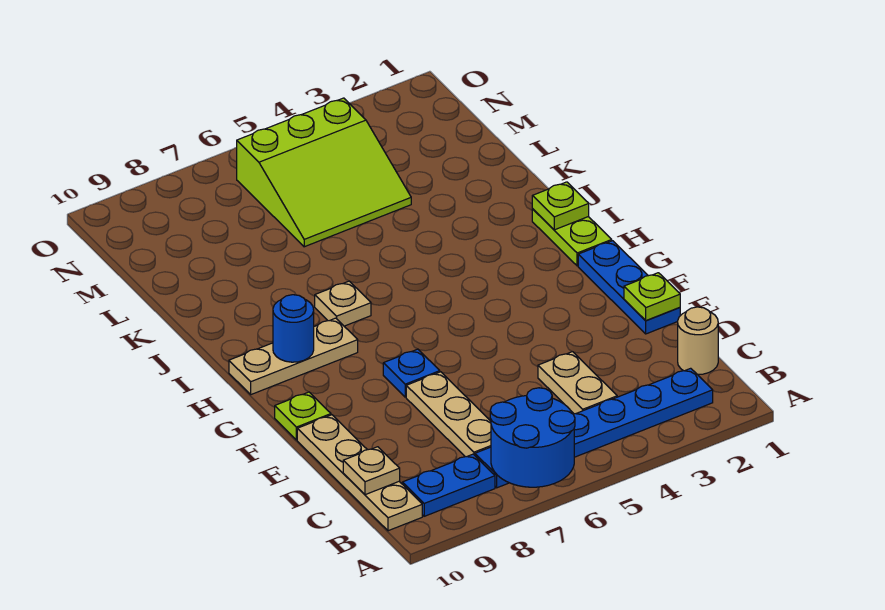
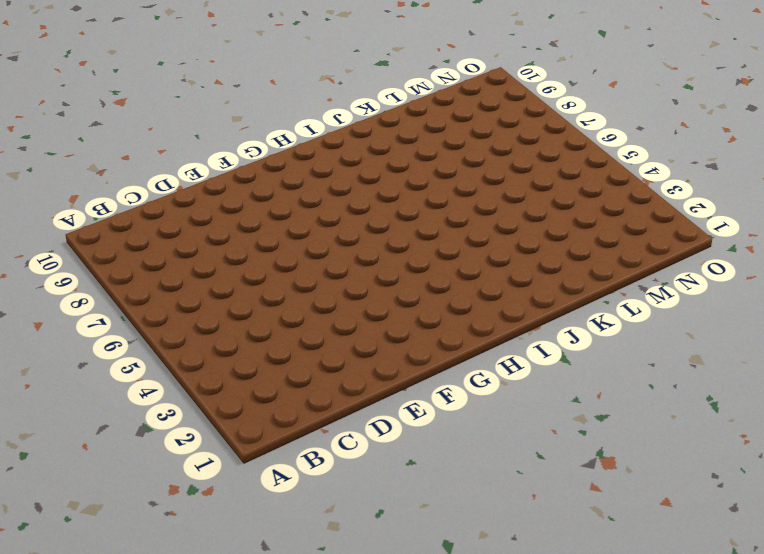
none -> blue plate B2:B7 level 1
none -> blue plate B8:B9 level 1
none -> tan plate B10:E10 level 1

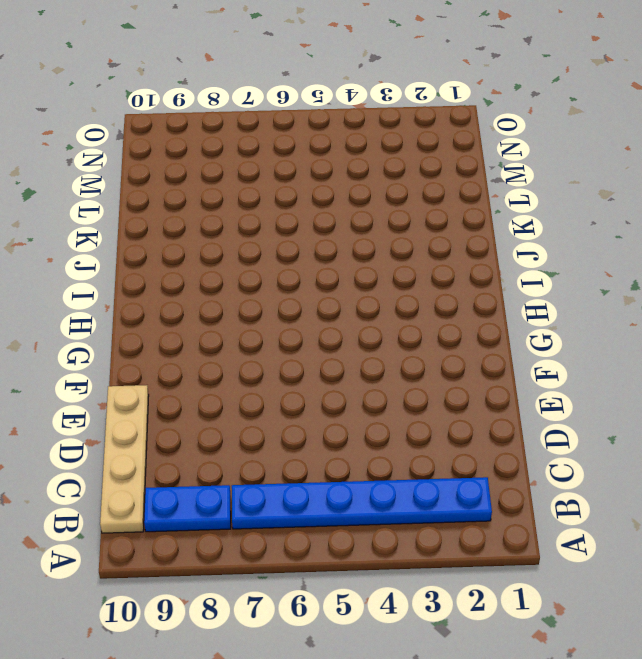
none -> tan round brick C1 level 1
none -> tan plate C4:D4 level 1
none -> tan plate C7:E7 level 1

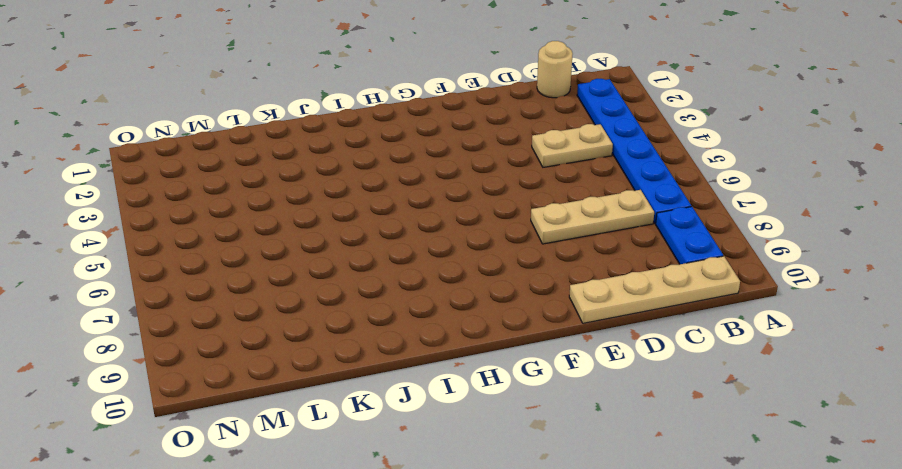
none -> blue plate E1:G1 level 1
none -> blue plate F7 level 1
none -> lime plate F10 level 1

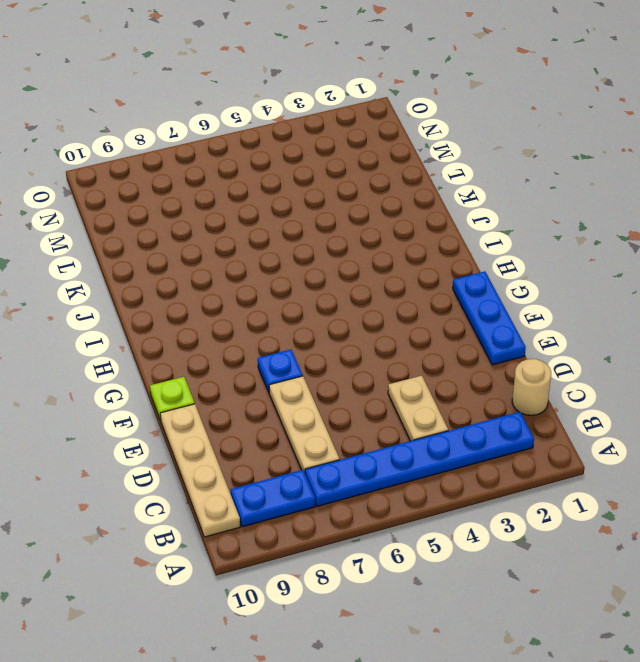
none -> lime plate H1:I1 level 1
none -> tan plate H8:H10 level 1
none -> tan plate I7 level 1

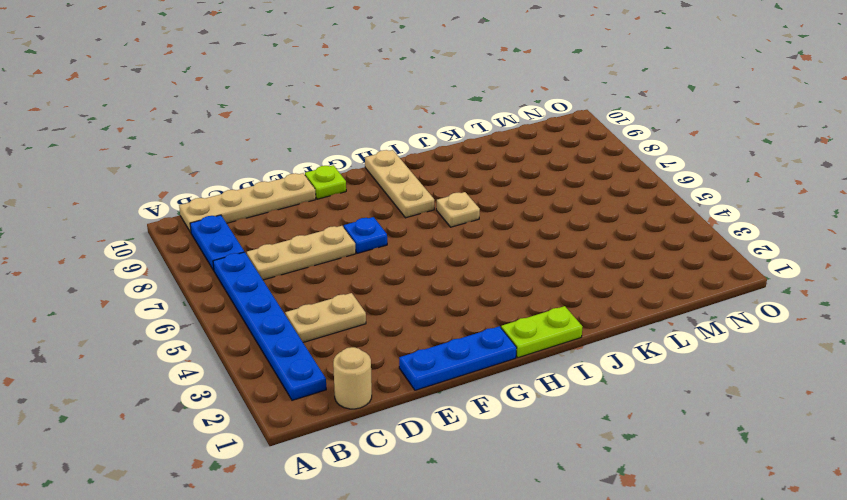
none -> lime slope L4:N6 level 1 top N
none -> blue round brick A6:B7 level 2
none -> tan plate C10 level 2

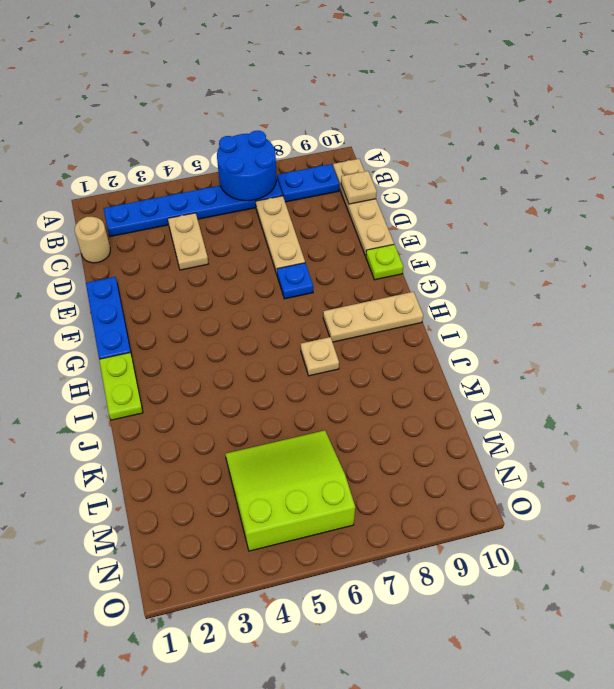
none -> lime plate E1 level 2
none -> blue round brick H9 level 2
none -> lime plate I1 level 2

